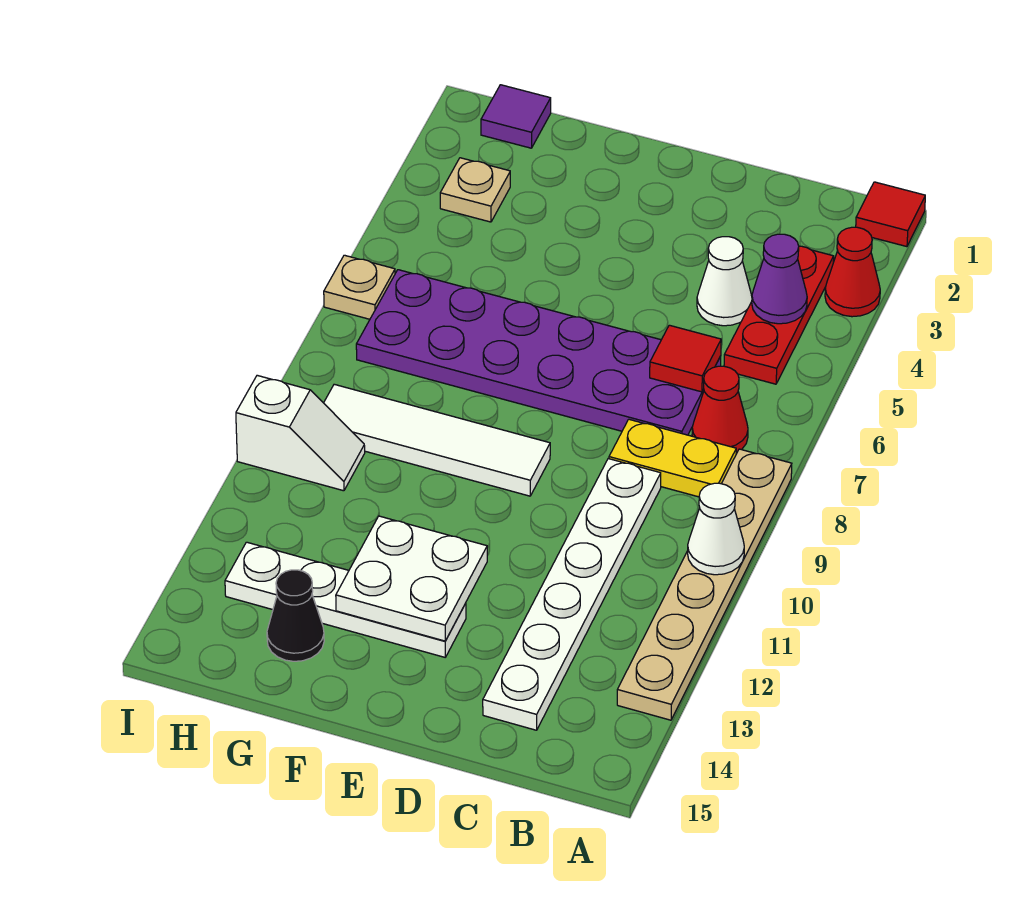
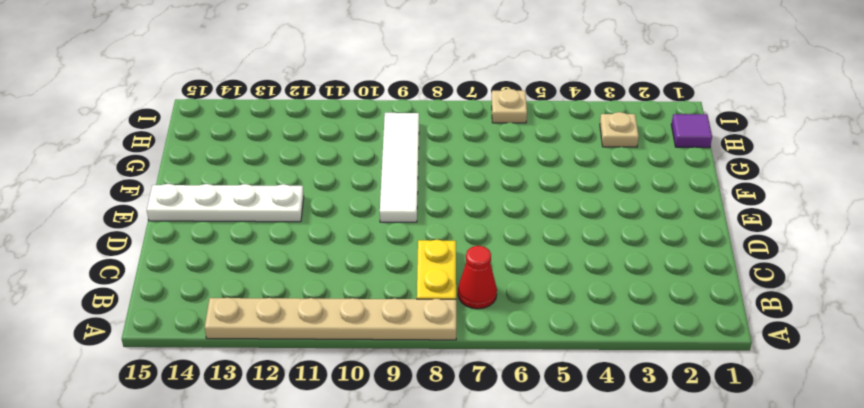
white plate E12:E15 level 1 -> white plate E13:H13 level 1
none -> red tile A1 level 1
none -> red cone A3 level 1
none -> red plate B3:B5 level 1

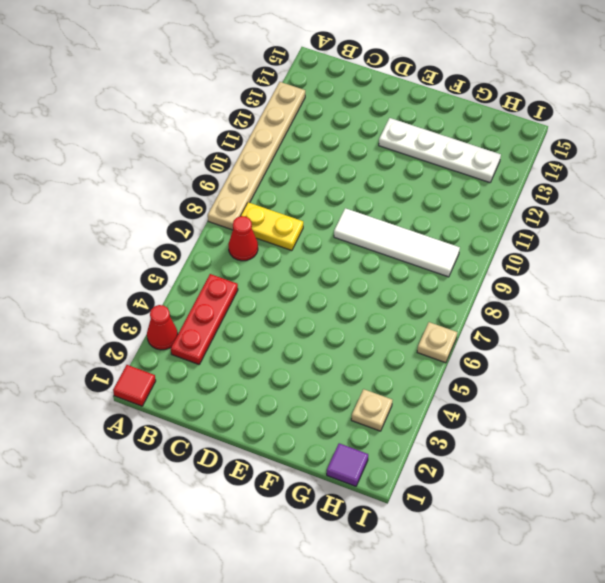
none -> white cone C4 level 1
none -> purple plate C6:H7 level 1
none -> white plate C9:C14 level 1

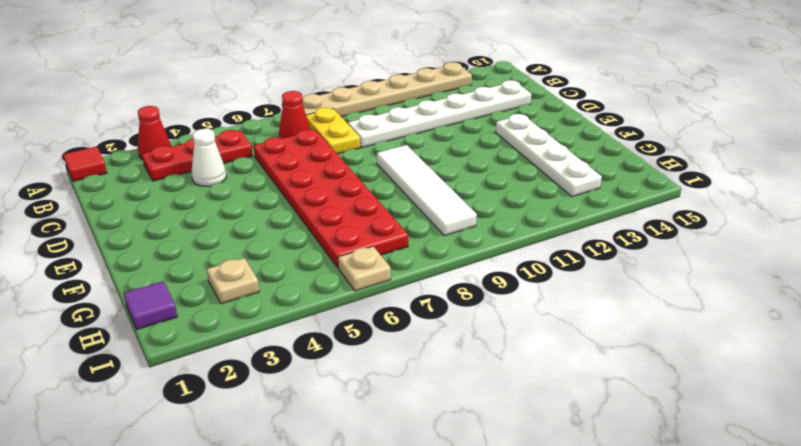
red plate C6:H7 level 1 -> purple plate C6:H7 level 1
none -> black cone G14 level 1
none -> white slope H10:I10 level 1 top I
none -> white cone A10 level 2

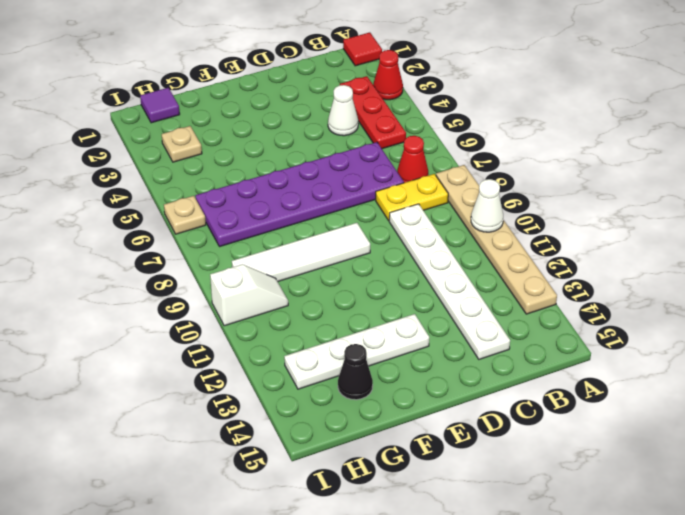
none -> purple cone B4 level 2
none -> red tile C6 level 2
none -> white plate E12:F13 level 2

